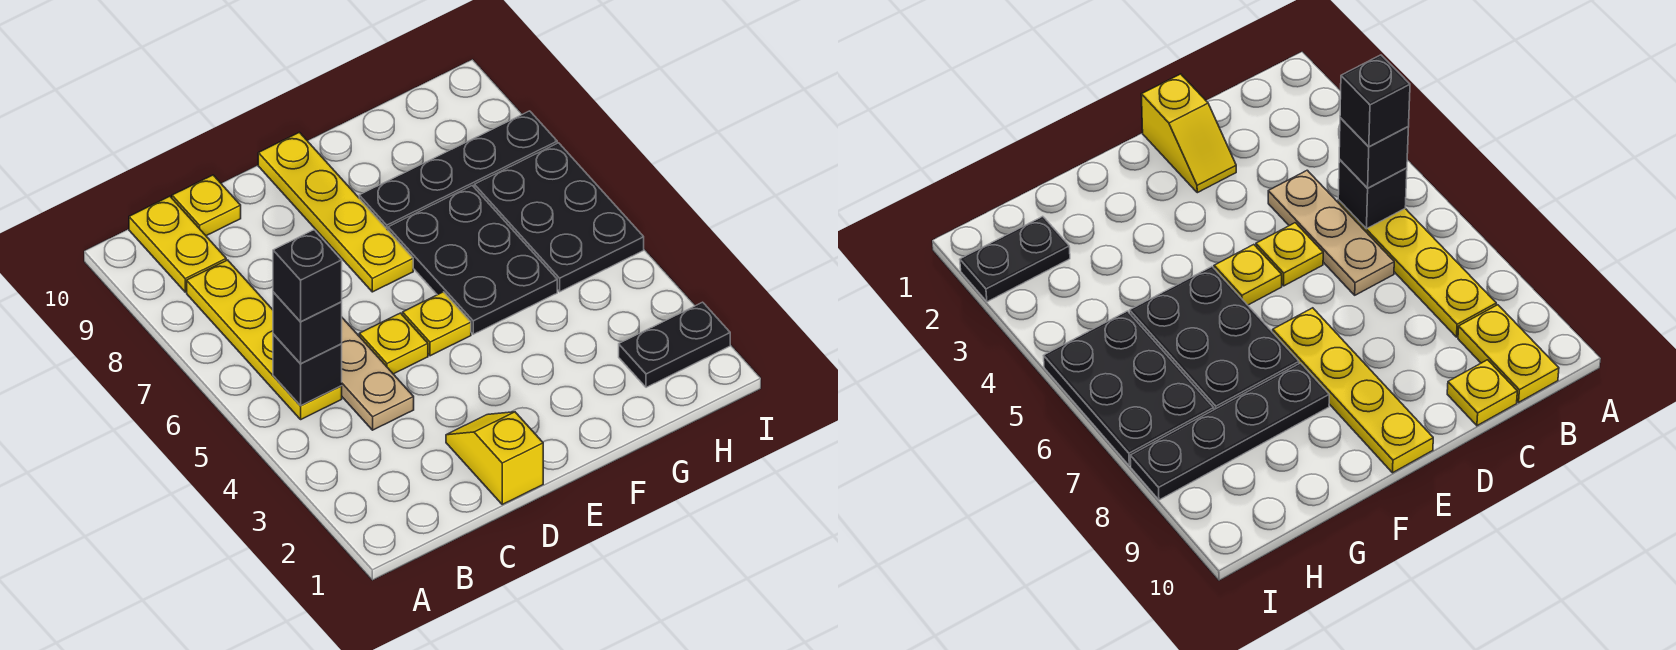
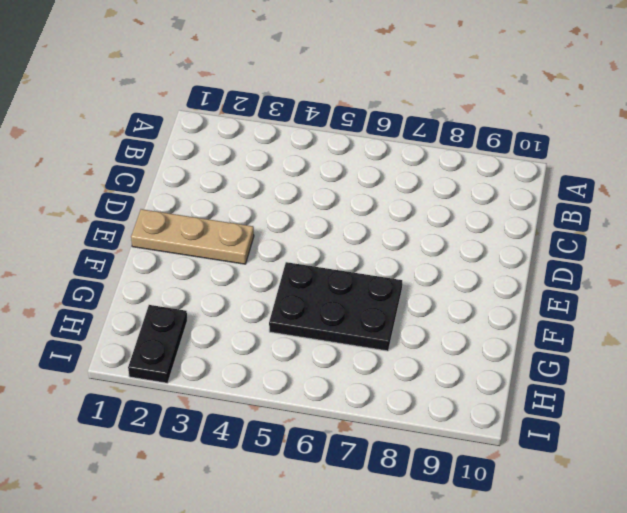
tan plate E1:E3 level 1 -> tan plate C4:C6 level 1
none -> yellow plate B5:B8 level 1
none -> yellow plate B9:B10 level 1
none -> yellow plate C10 level 1

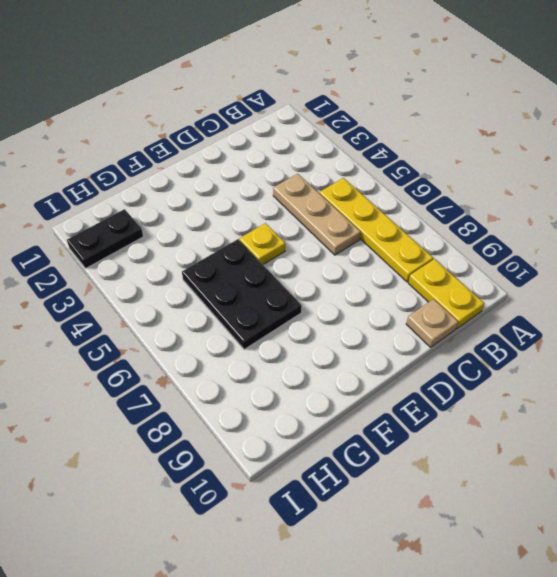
tan plate C10 level 1 -> yellow plate C10 level 1
none -> yellow slope D1:D2 level 1 top 1
none -> yellow plate D5 level 1
none -> yellow plate E7:E10 level 1

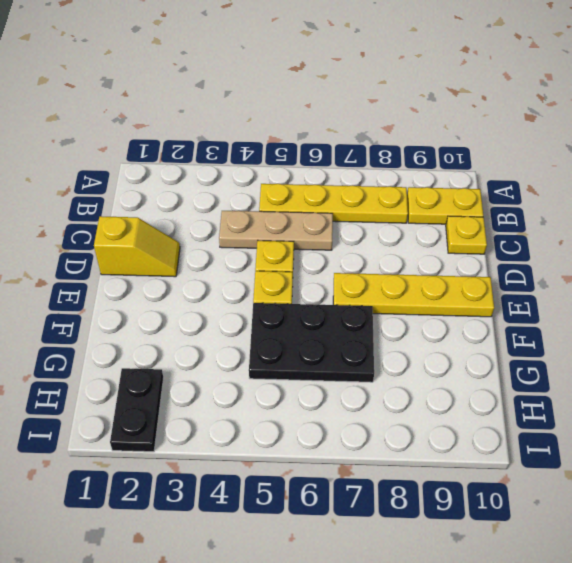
none -> black plate F8:I8 level 1
none -> black plate H5:I7 level 1
none -> black brick B5 level 2

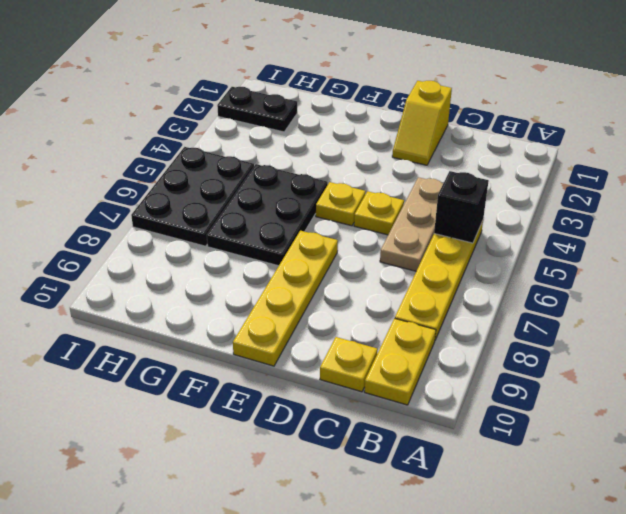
none -> black plate F8:I8 level 1
none -> black brick B5 level 3
none -> black brick B5 level 4

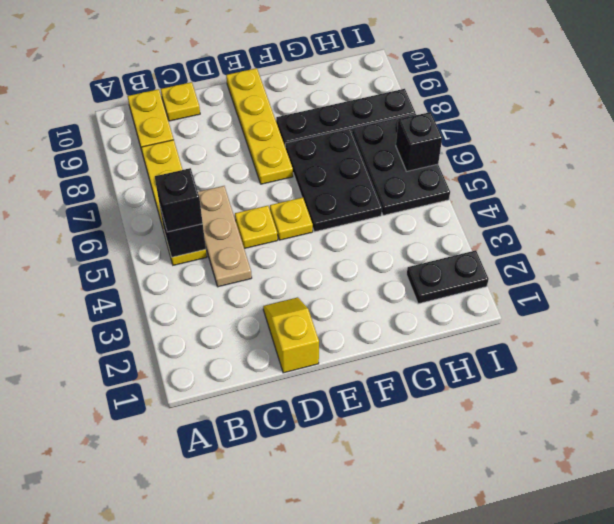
black brick I6 level 2 -> black brick B5 level 4

